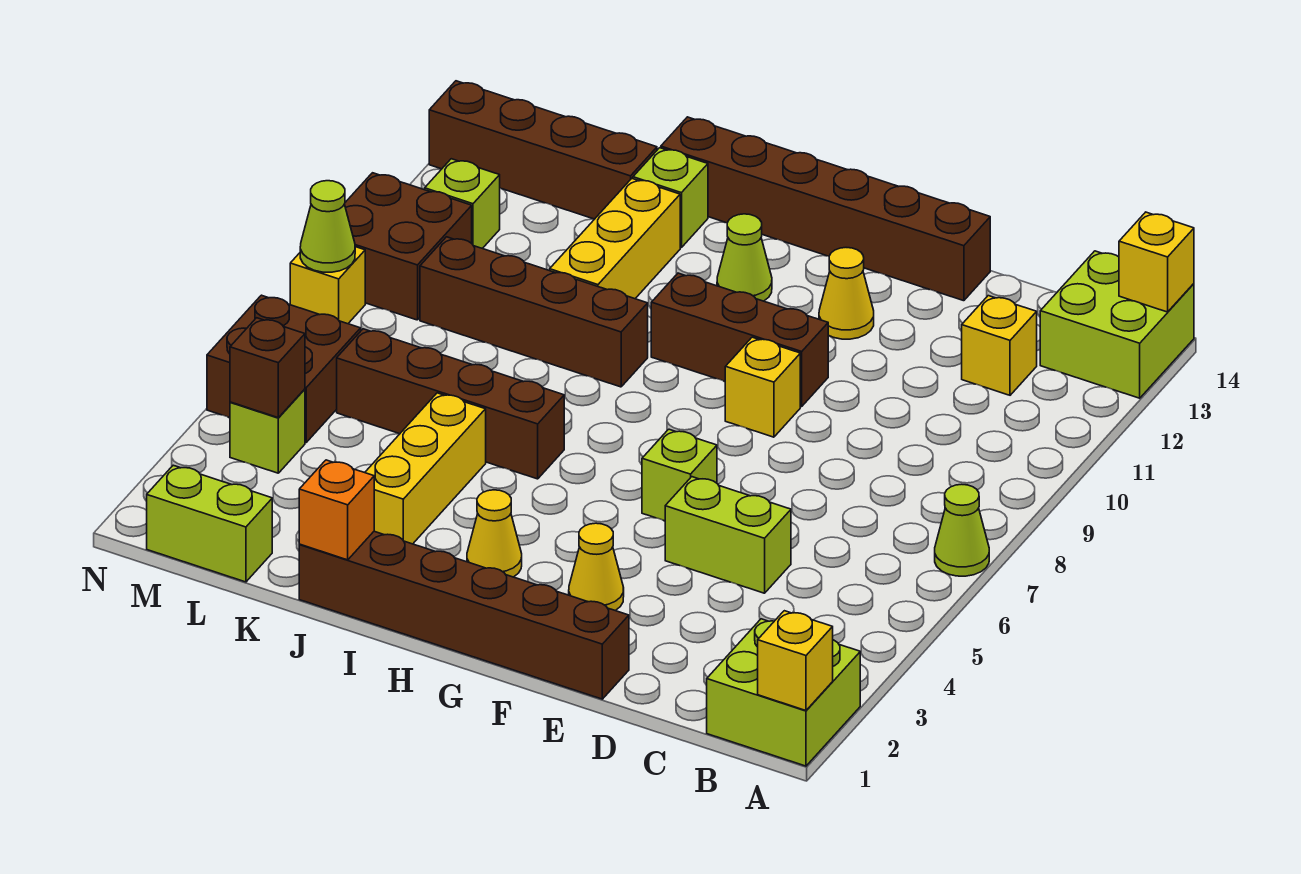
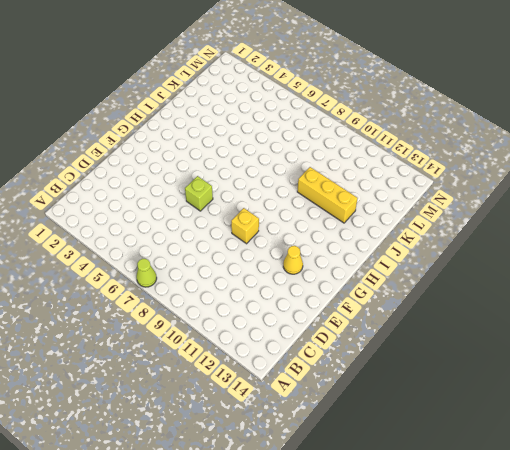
none -> lime brick A1:B2 level 1
none -> lime brick A13:B14 level 1
none -> yellow brick C12 level 1
none -> lime brick D5:E5 level 1

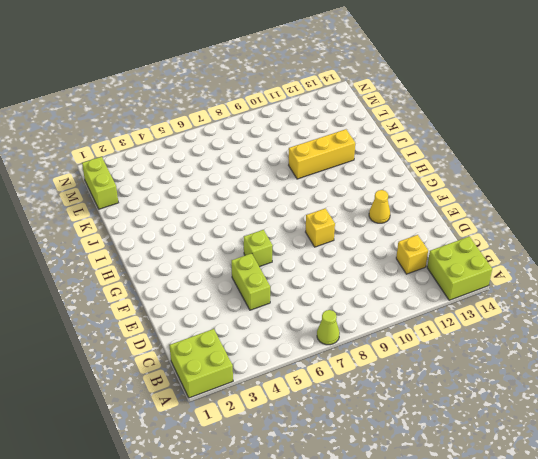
none -> brown brick E1:J1 level 1
none -> brown brick E14:J14 level 1
none -> yellow cone F3 level 1
none -> brown brick F10:H10 level 1

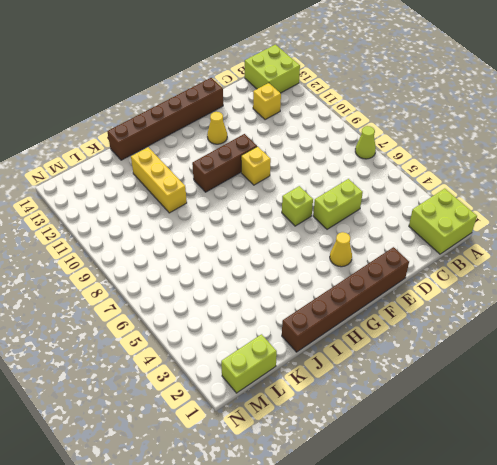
none -> yellow cone H3 level 1
none -> lime cone H12 level 1
none -> brown brick I6:L6 level 1
none -> brown brick I9:L9 level 1

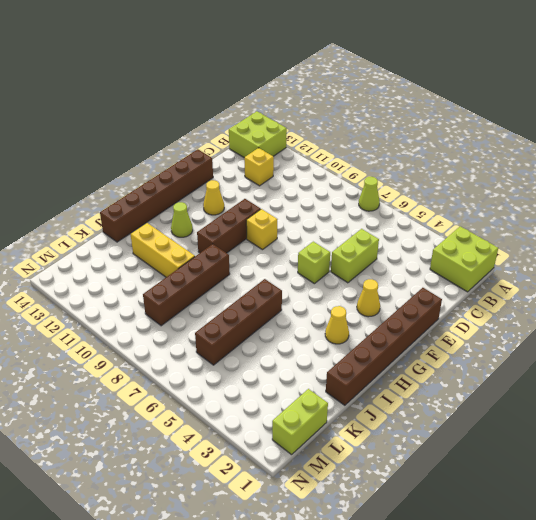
none -> yellow brick J3:J5 level 1
none -> lime brick J13 level 1
none -> brown brick K13:N13 level 1
none -> lime brick M4 level 1

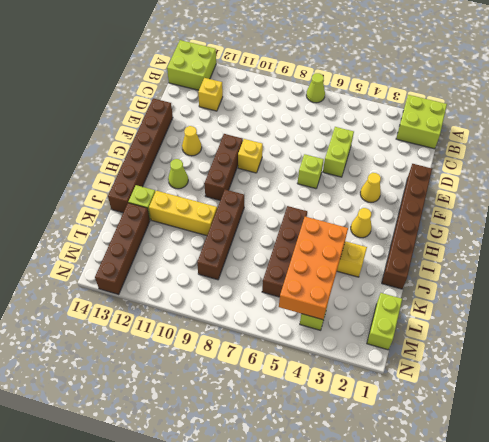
orange brick J4:M5 level 2 -> brown brick M4 level 2
none -> brown brick M5:N6 level 1
none -> brown brick M9:N10 level 1
none -> lime brick M11 level 1
none -> yellow brick N8 level 1

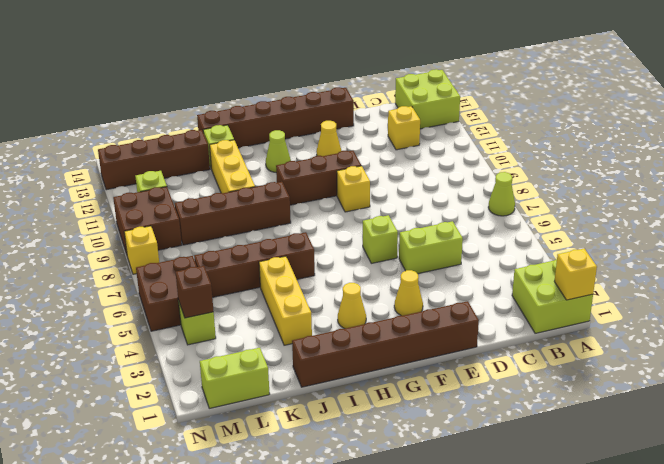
none -> yellow brick A14 level 2
none -> orange brick J1 level 2
none -> lime cone N8 level 2

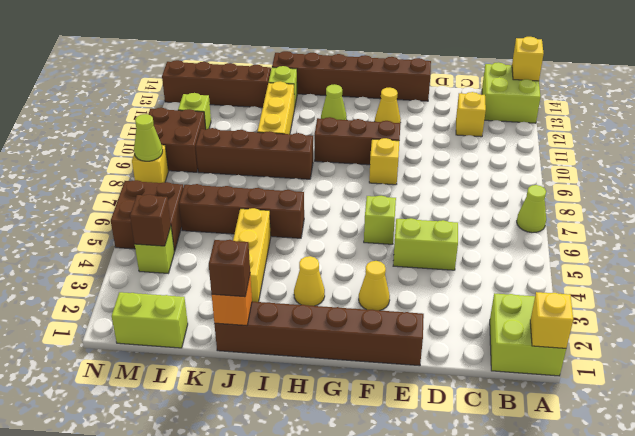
brown brick J1 level 3 -> none

